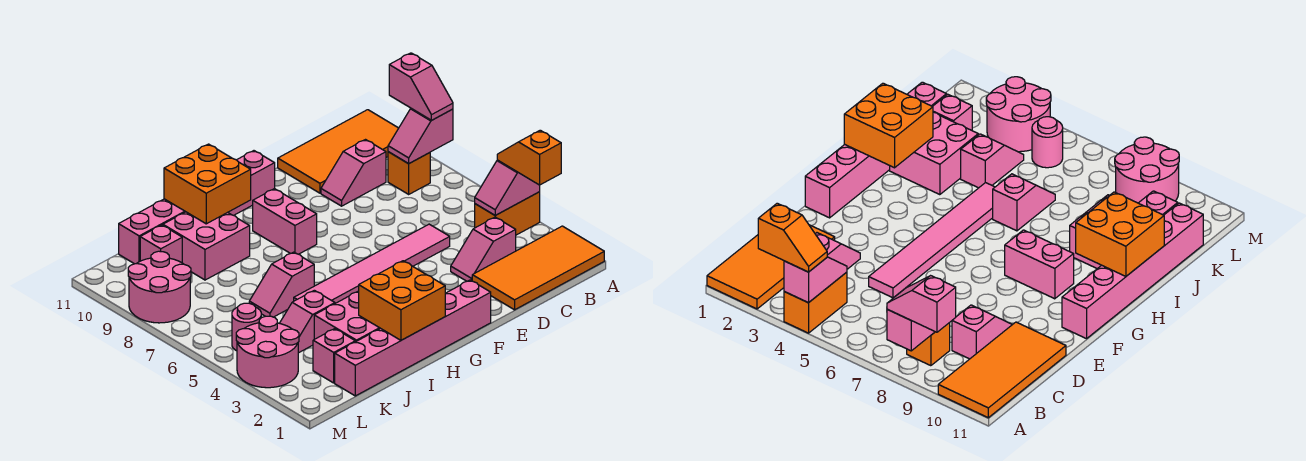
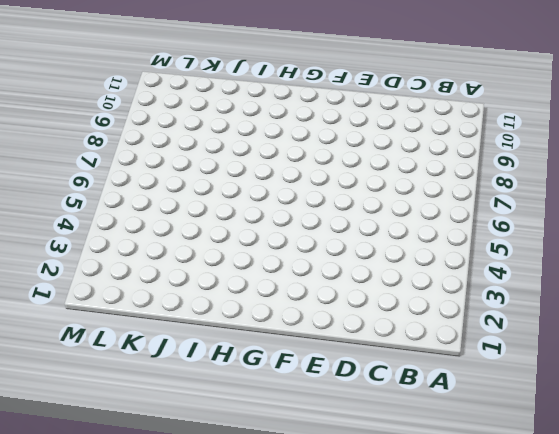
none -> orange tile A1:D2 level 1
none -> orange brick A4:B4 level 1
none -> orange tile A10:D11 level 1

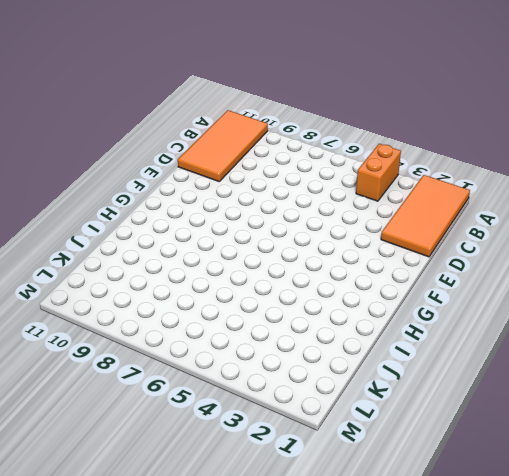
none -> orange brick B8 level 1
none -> pink slope C3:D3 level 1 top C
none -> pink slope C9:D9 level 1 top C

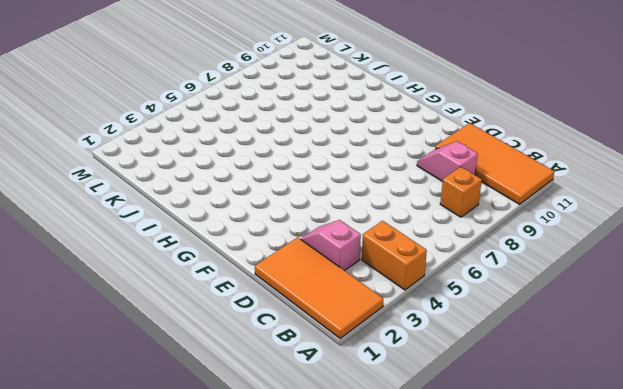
none -> pink tile D5:I5 level 1
none -> pink brick F1:K1 level 1
none -> pink brick F11:K11 level 1

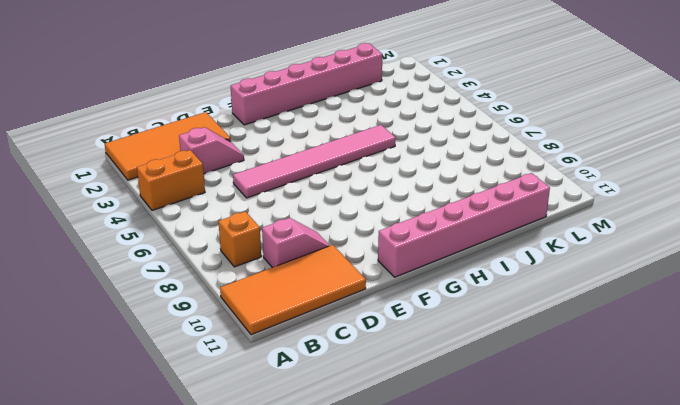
none -> pink brick G8:G9 level 1
none -> pink brick I2:J3 level 1
none -> pink slope I6:J6 level 1 top I

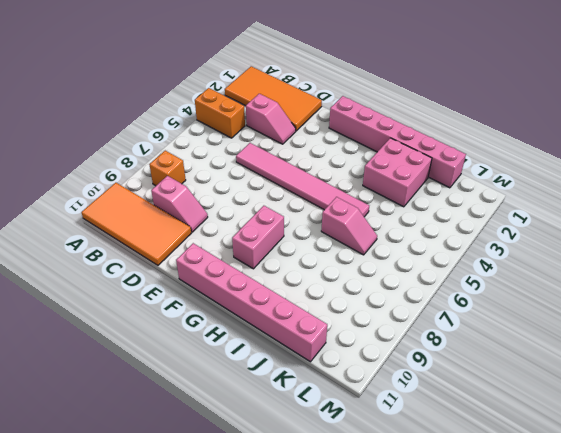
none -> pink brick I9:J10 level 1
none -> pink slope J4:K4 level 1 top J
none -> pink brick K2 level 1

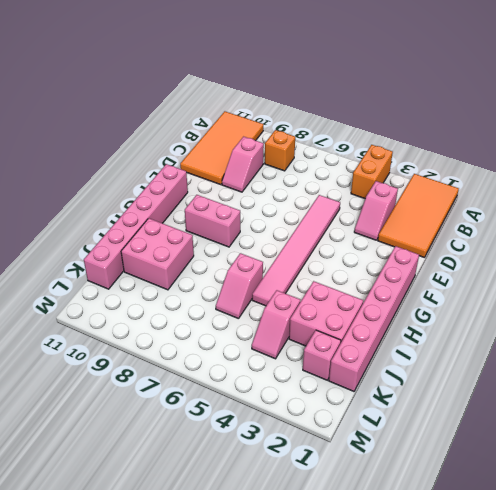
none -> pink brick K10 level 1
none -> pink round brick L3:M4 level 1
none -> pink round brick L5 level 1

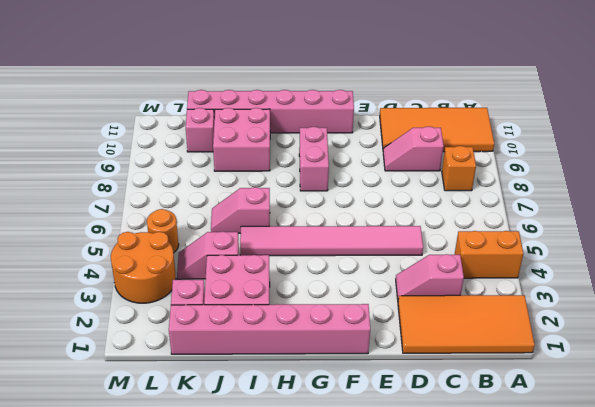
orange round brick L3:M4 level 1 -> pink round brick L3:M4 level 1
orange round brick L5 level 1 -> pink round brick L5 level 1
none -> pink round brick L8:M9 level 1
none -> pink slope A4:B4 level 2 top A
none -> pink slope A8:B8 level 2 top A

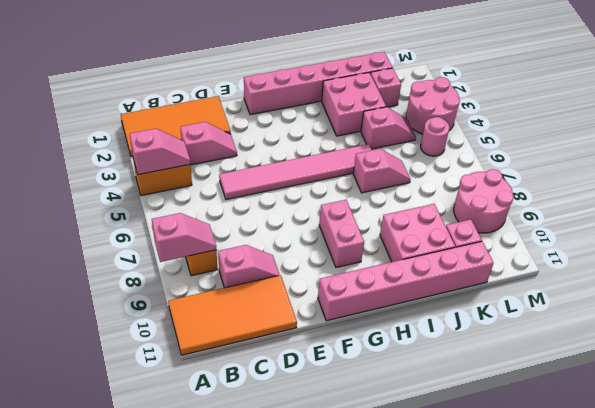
none -> orange brick H1:I2 level 2
none -> orange brick H10:I11 level 2
none -> orange slope A3:A4 level 3 top 3

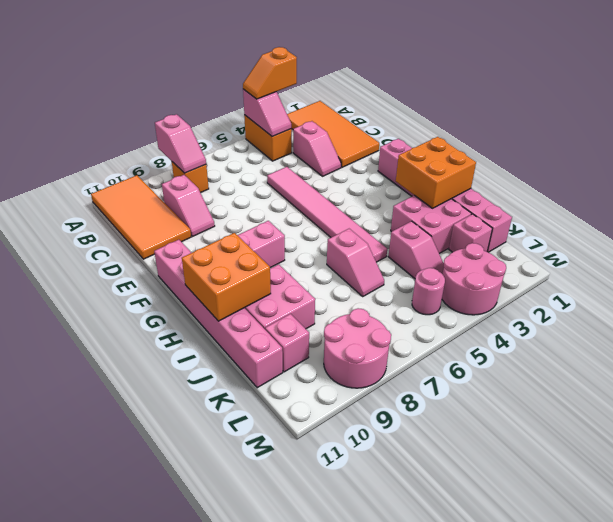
none -> pink slope A8:A9 level 3 top 9

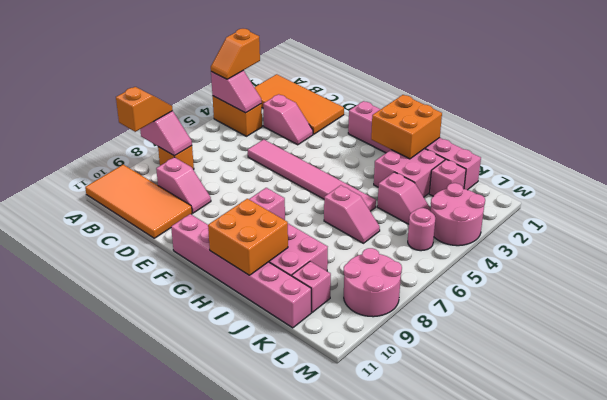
orange slope A8:A9 level 3 top 9 -> pink slope A8:A9 level 3 top 9

